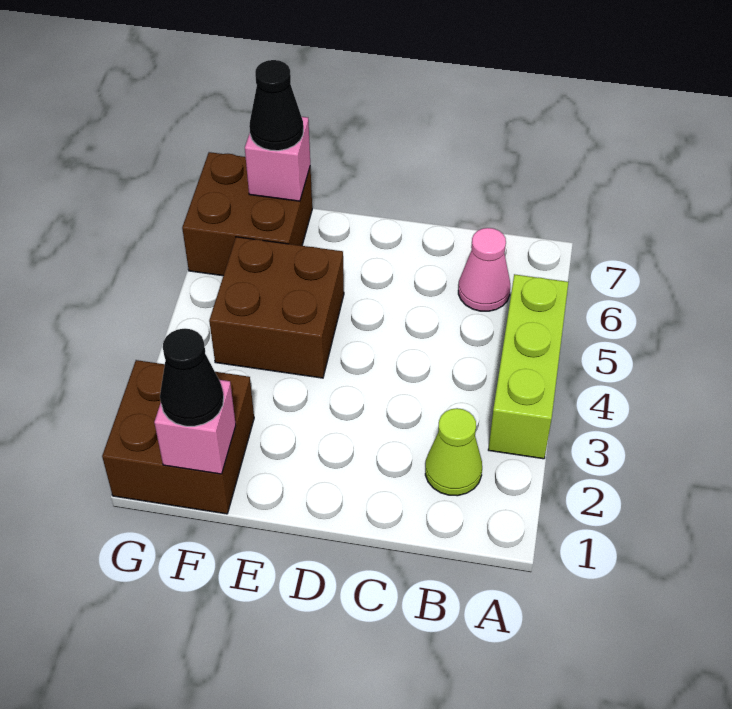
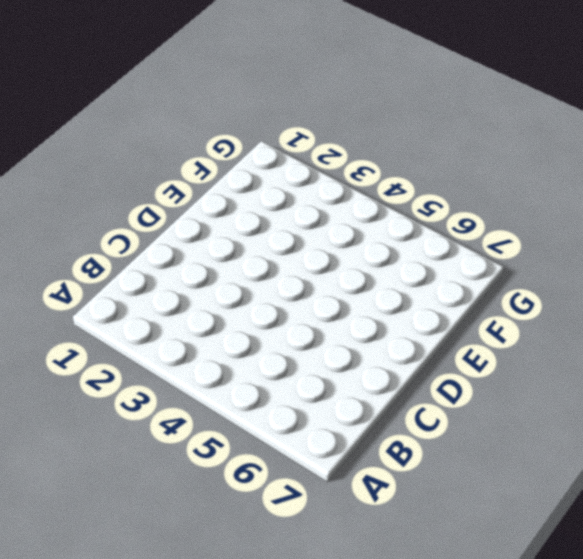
none -> lime brick A3:A5 level 1
none -> lime cone B2 level 1

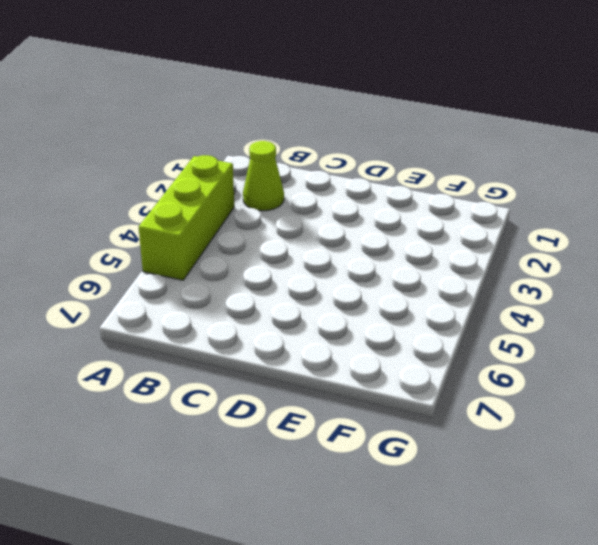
none -> pink cone B6 level 1
none -> brown brick E4:F5 level 1

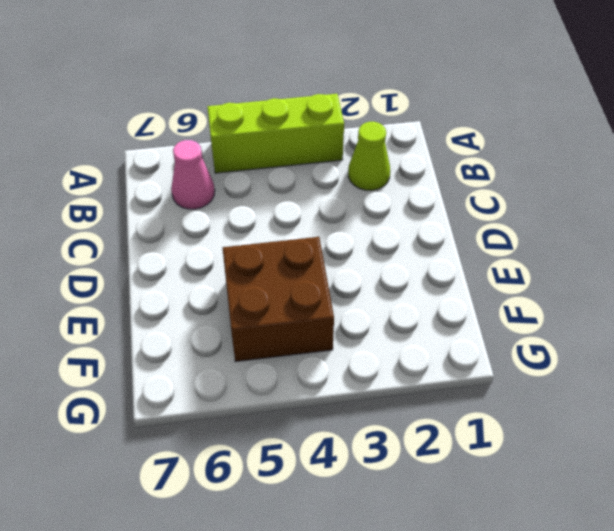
none -> brown brick F1:G2 level 1
none -> brown brick F6:G7 level 1

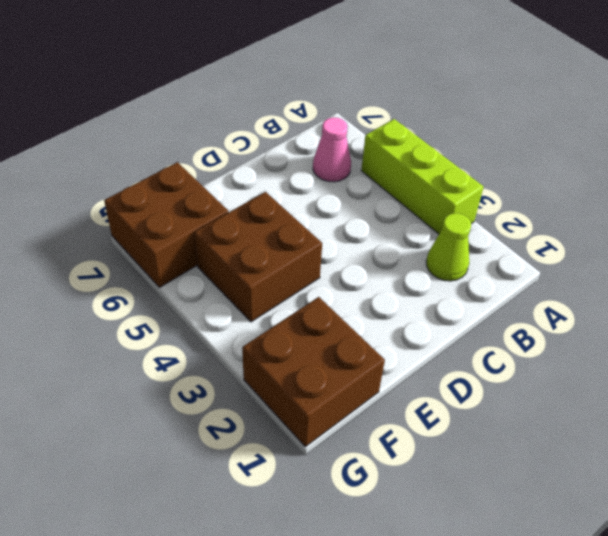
none -> pink brick F1 level 2
none -> pink brick F7 level 2

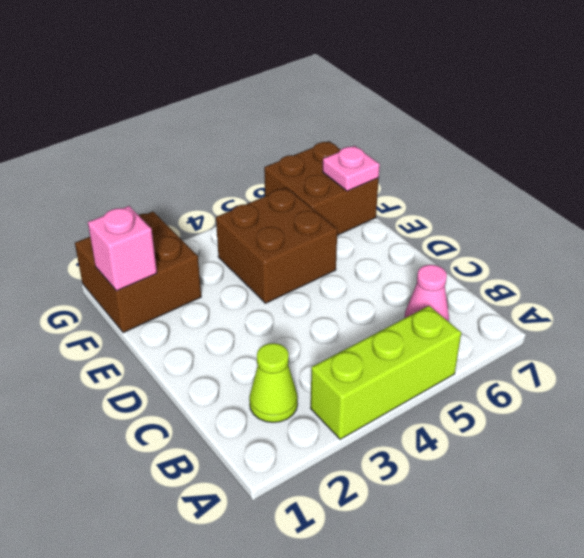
pink plate F7 level 2 -> pink brick F7 level 2
none -> black cone F1 level 3
none -> black cone F7 level 3

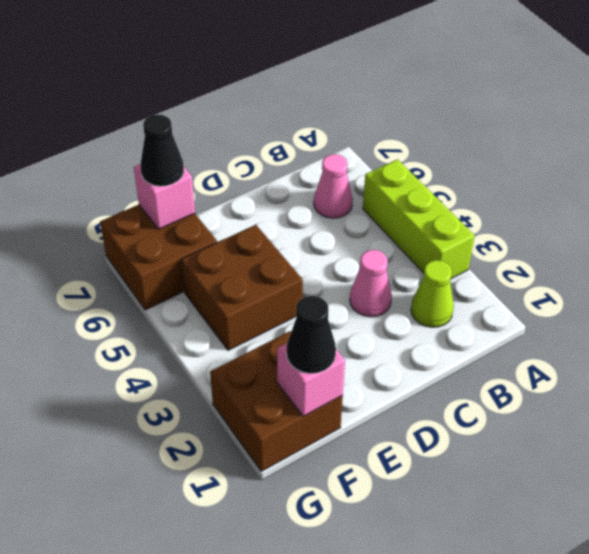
pink cone C3 level 1 -> none

